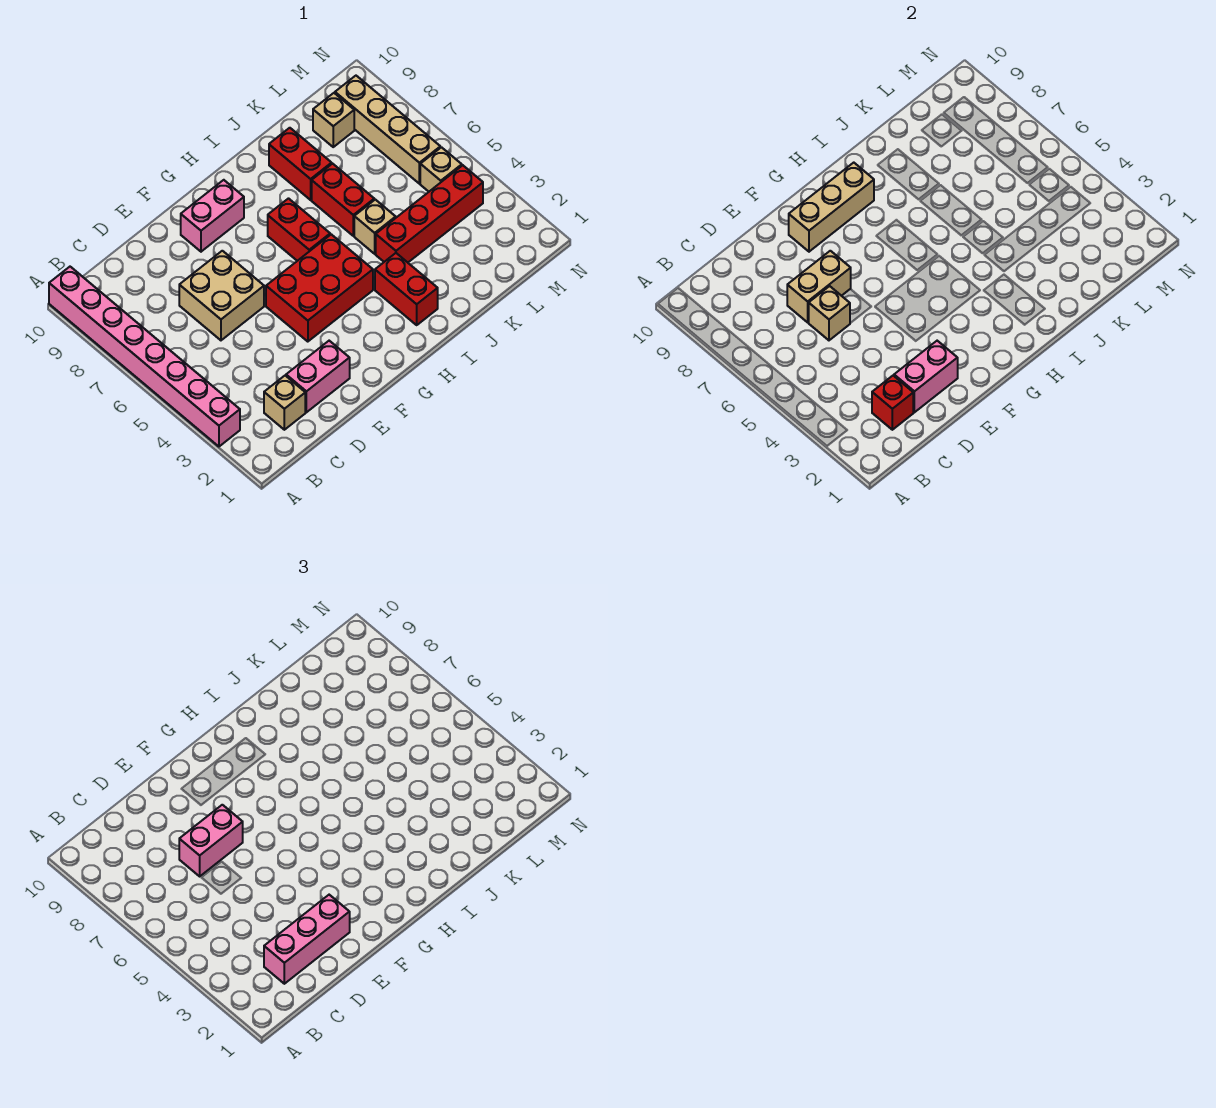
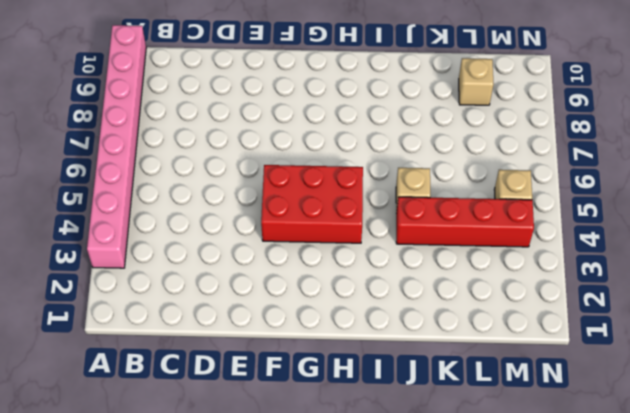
none -> tan brick C2 level 1
none -> pink brick D2:E2 level 1
none -> tan brick D6:E7 level 1

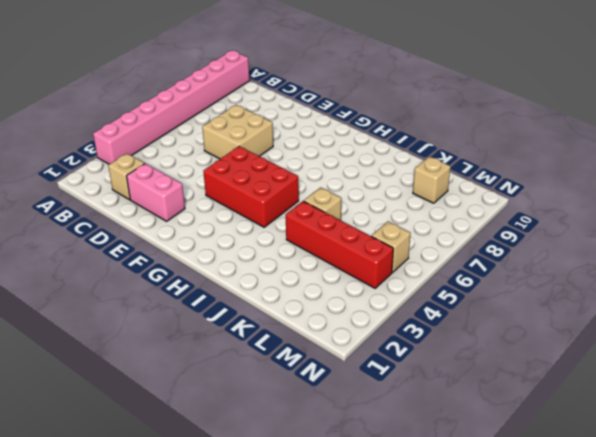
none -> pink brick F9:G9 level 1
none -> red brick H6:H7 level 1
none -> red brick I2:I3 level 1

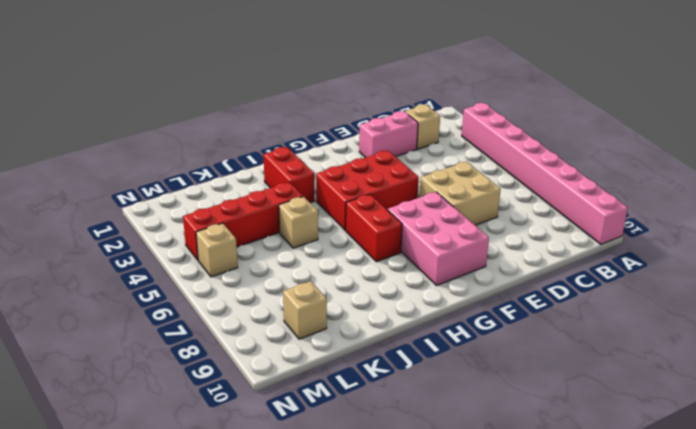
pink brick F7:G9 level 1 -> pink brick F9:G9 level 1
none -> red brick J6:J7 level 1
none -> red brick J8:J9 level 1
none -> tan brick M6:M9 level 1

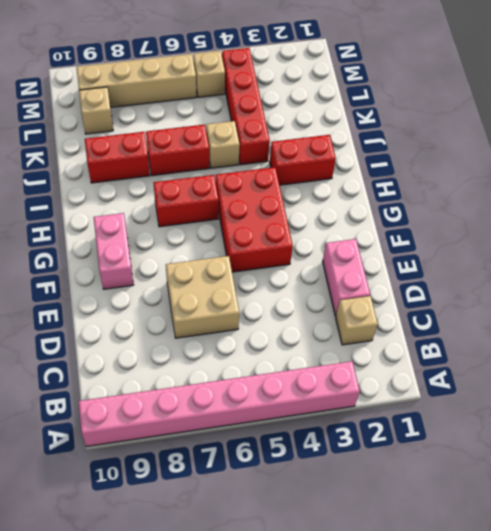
none -> red brick C2 level 2
none -> pink brick D2:E2 level 2
none -> tan brick D6 level 2

